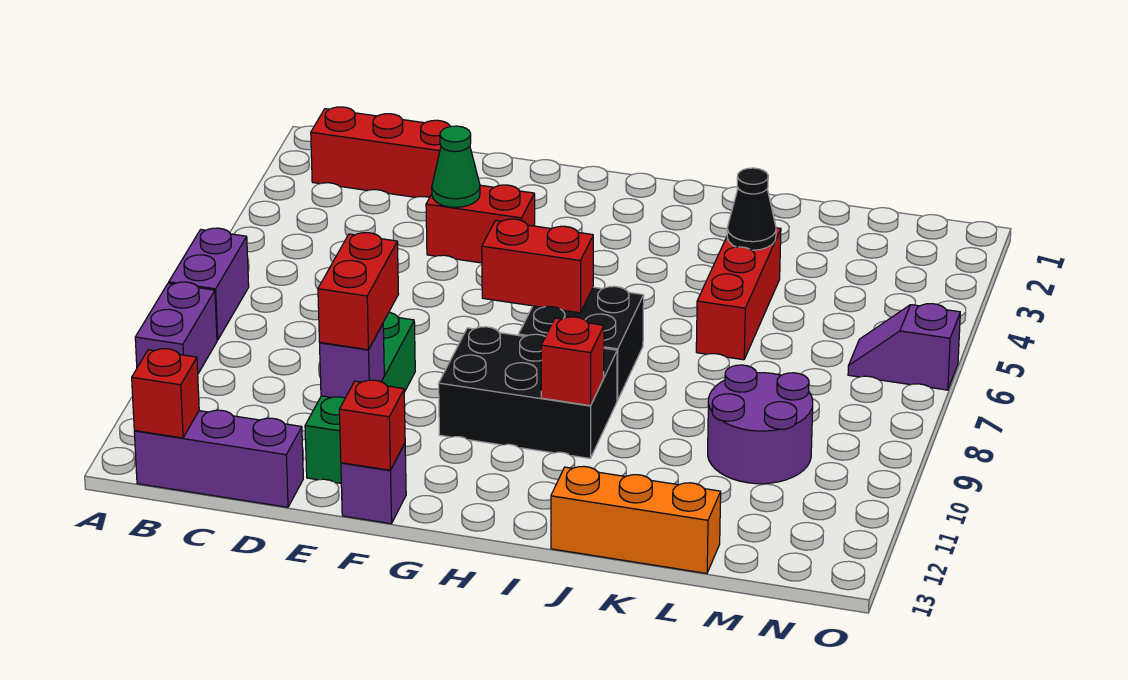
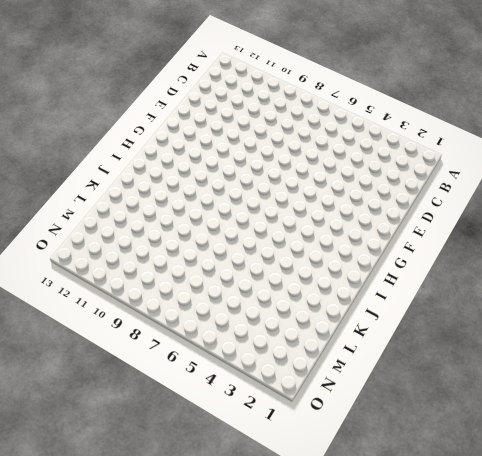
none -> purple brick A7:A8 level 1
none -> purple brick A9:A10 level 1
none -> red brick B2:D2 level 1

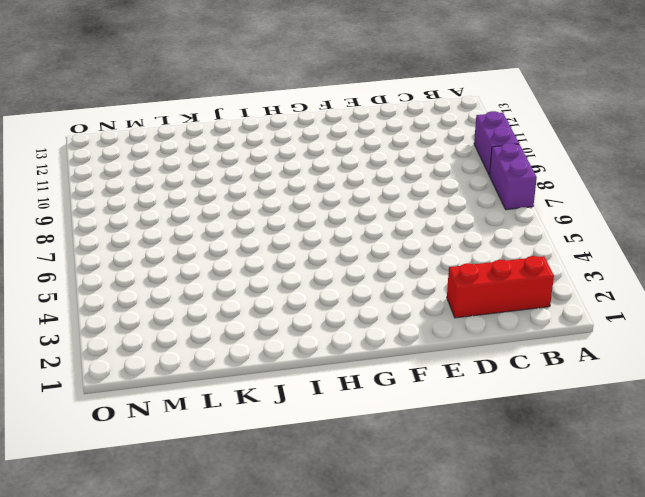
none -> purple brick B13:D13 level 1
none -> red brick E4:F4 level 1
none -> green brick E9:E12 level 1

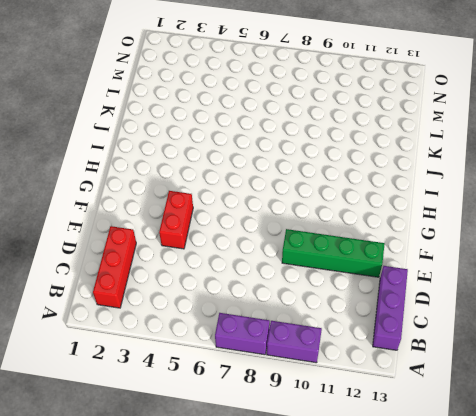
none -> purple brick F13 level 1
none -> black brick G9:I10 level 1
none -> black brick H7:I8 level 1

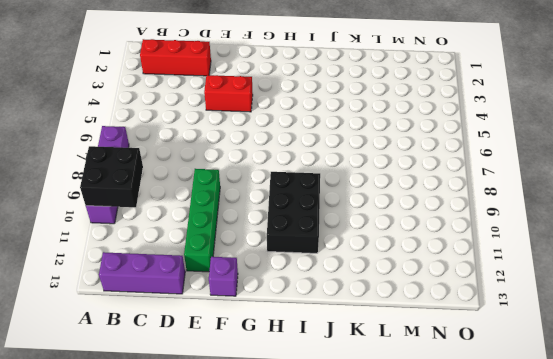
black brick A9:B10 level 2 -> black brick H7:I8 level 1
black brick H9:I11 level 1 -> black brick G9:I10 level 1
none -> orange brick J13:L13 level 1
none -> red brick K4:K6 level 1
none -> purple round brick L9:M10 level 1

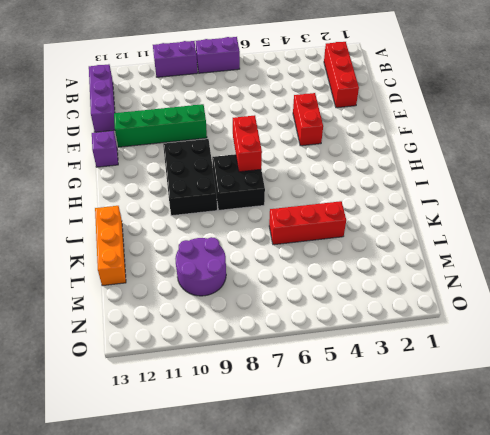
none -> purple slope N6:O6 level 1 top O
none -> red brick B13 level 2
none -> green cone E4 level 2

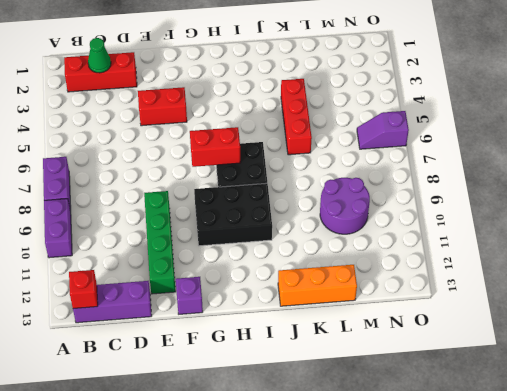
green cone C2 level 2 -> green cone E4 level 2
none -> purple brick E11 level 2
none -> red brick F13 level 2
none -> red brick I10 level 2

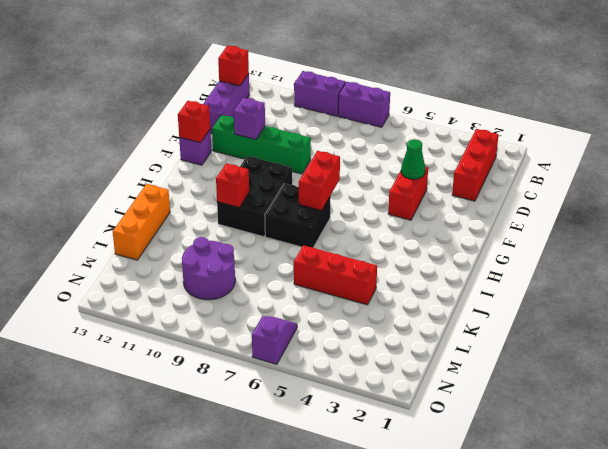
none -> black cone K4 level 2
none -> red brick E10:E11 level 3

